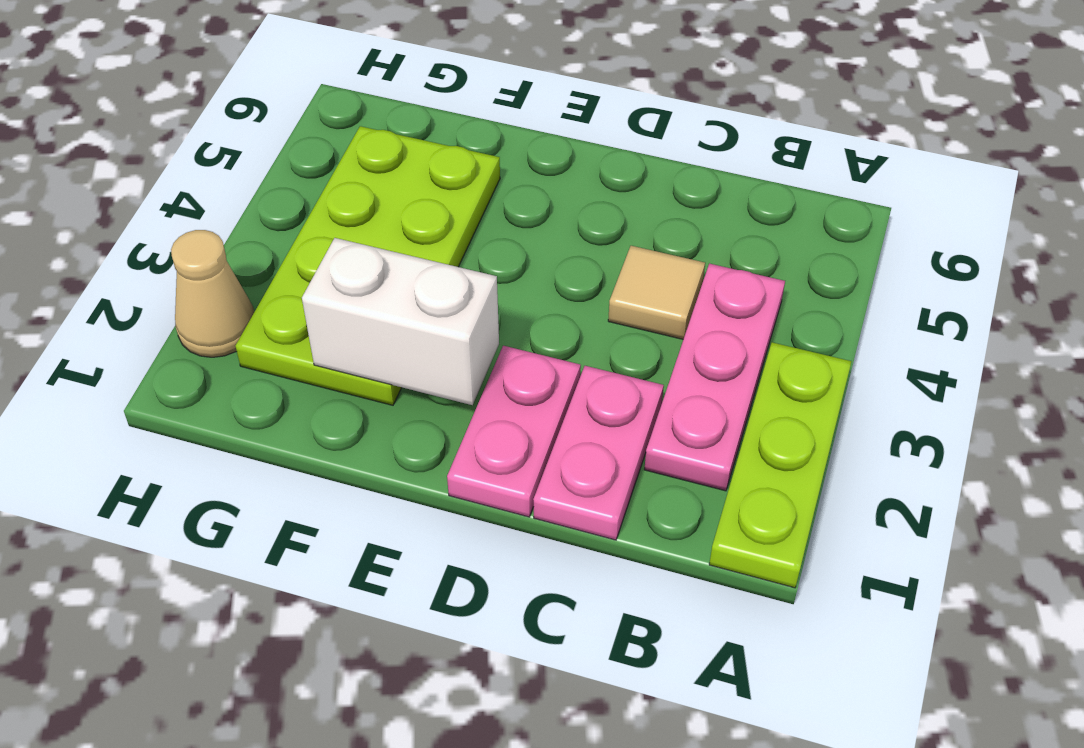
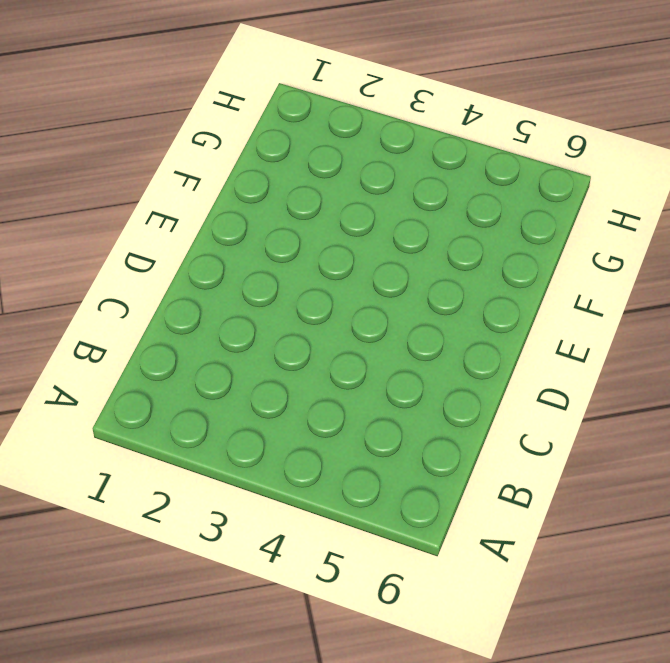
none -> lime plate A1:A3 level 1
none -> pink plate B2:B4 level 1

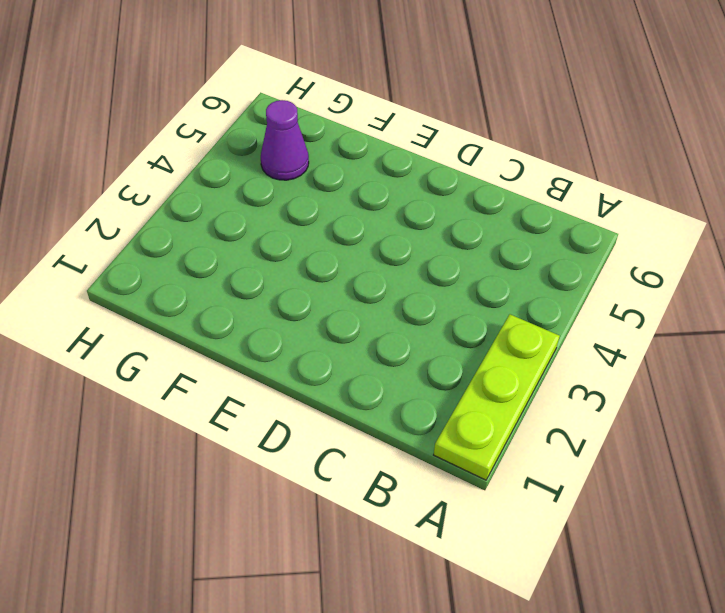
purple cone G5 level 1 -> lime plate F2:G5 level 1
none -> pink plate B2:B4 level 1
none -> pink plate C1:C2 level 1

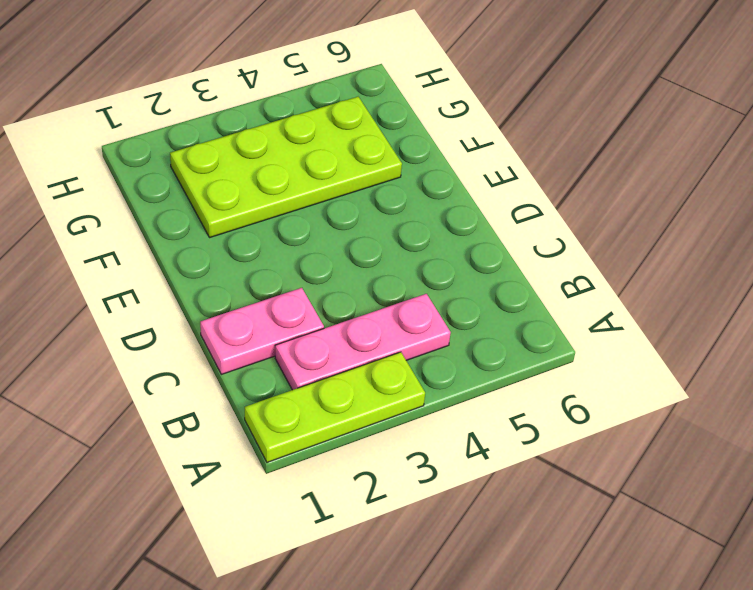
none -> tan tile C4 level 1
none -> pink plate D1:D2 level 1

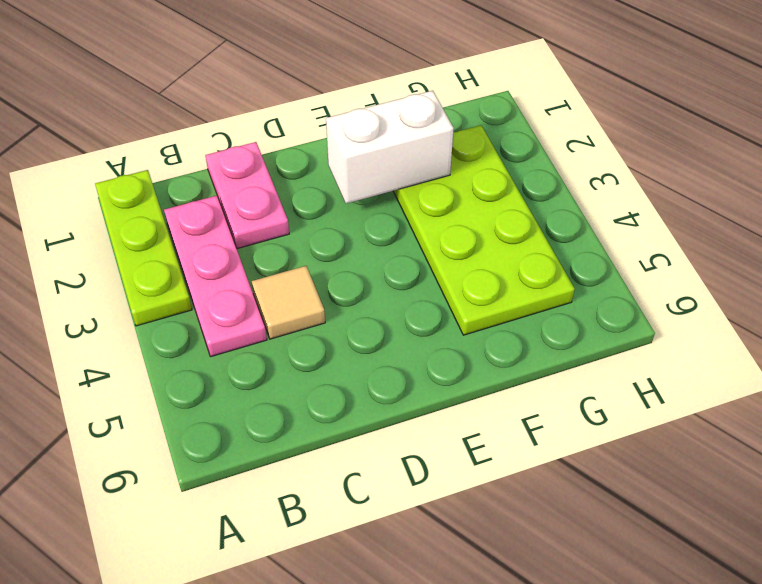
none -> pink plate D1:D2 level 1
none -> tan cone H2 level 1

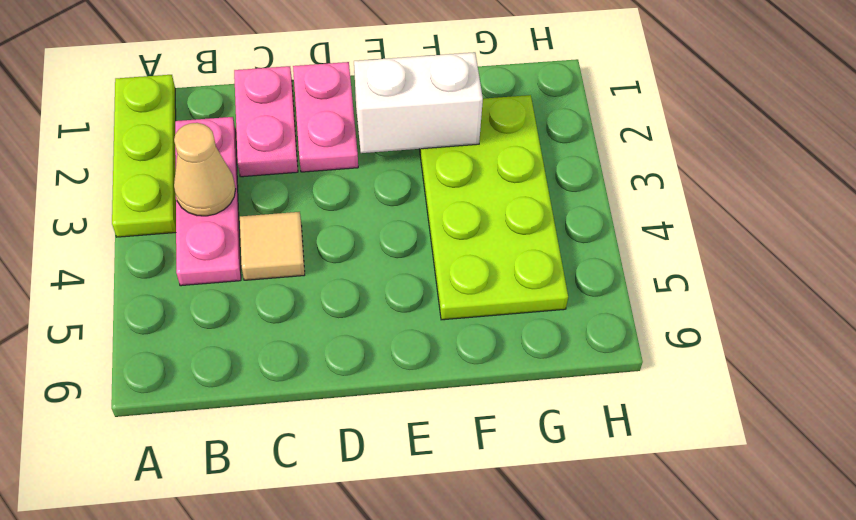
tan cone B3 level 2 -> tan cone H2 level 1

